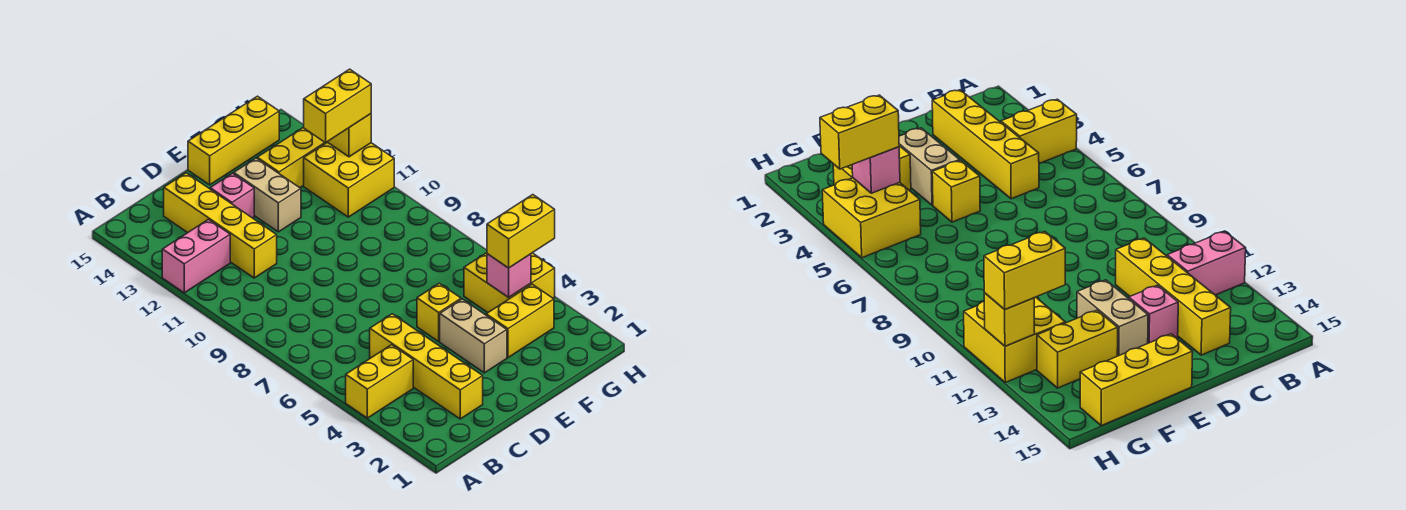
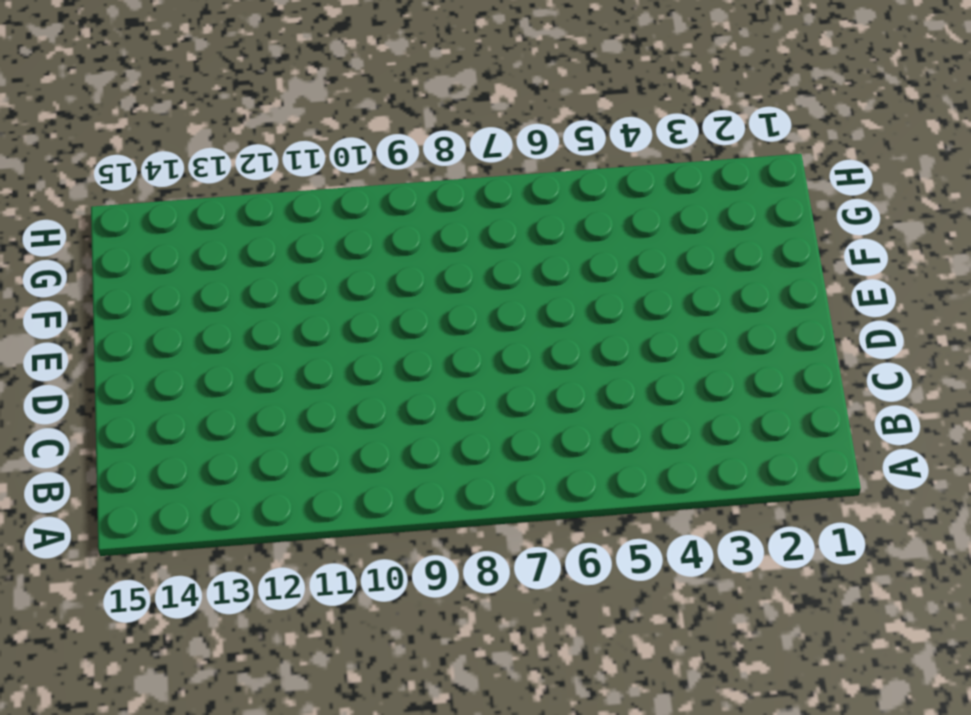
none -> yellow brick A4:B4 level 1
none -> pink brick A12:B12 level 1
none -> yellow brick C2:C5 level 1

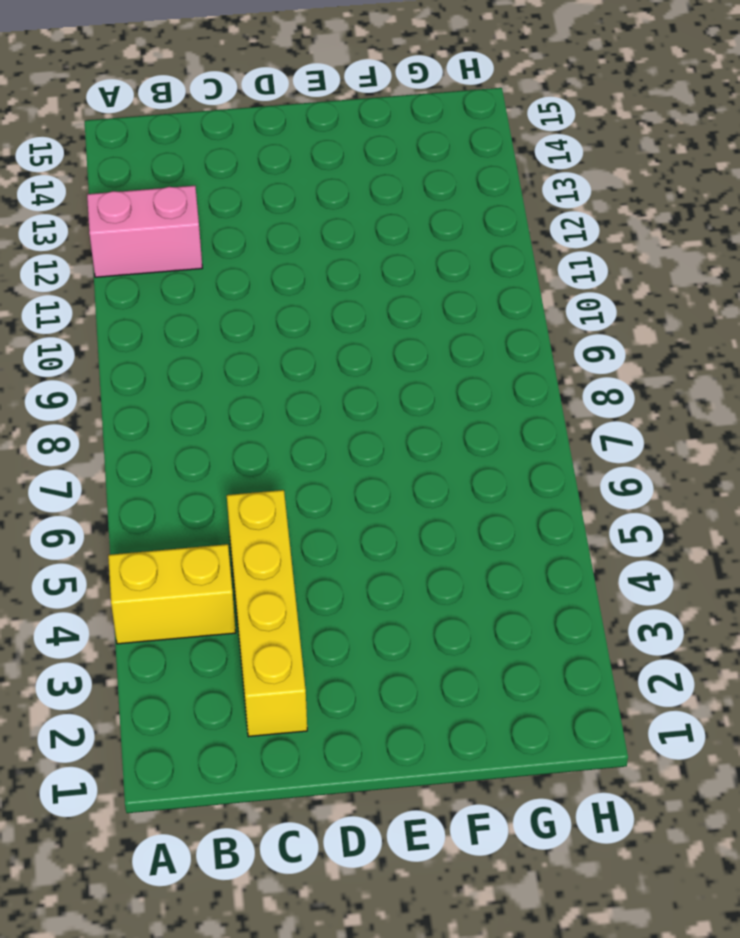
none -> yellow brick C11:C14 level 1
none -> pink brick D13 level 1
none -> tan brick E3:E4 level 1

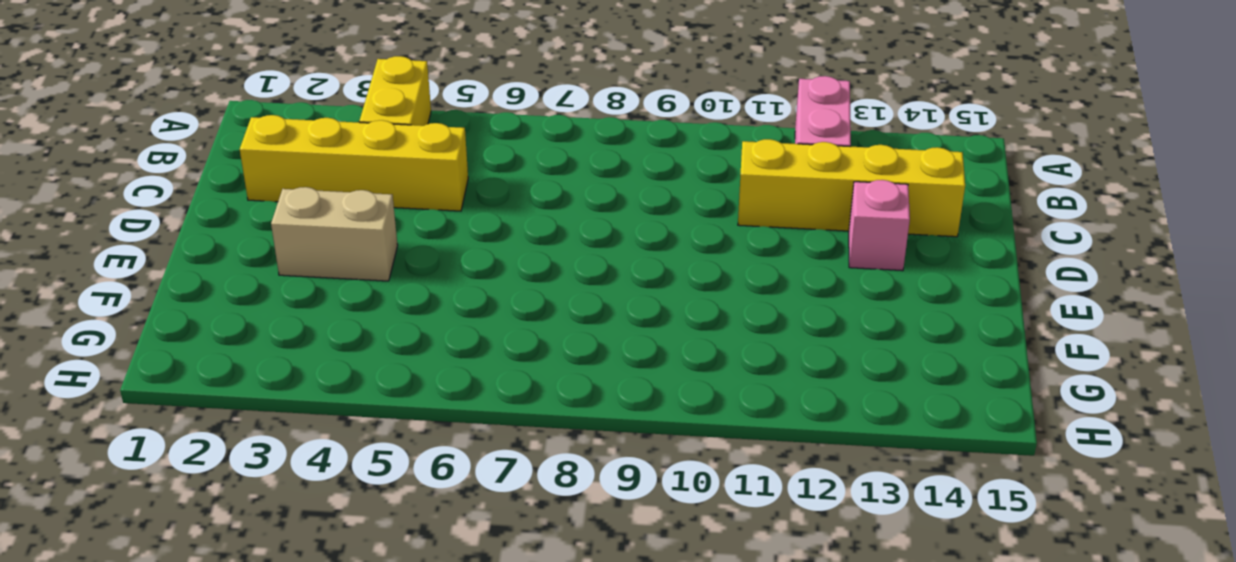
none -> yellow brick E5 level 1
none -> tan brick E12:E13 level 1
none -> yellow brick E15:G15 level 1

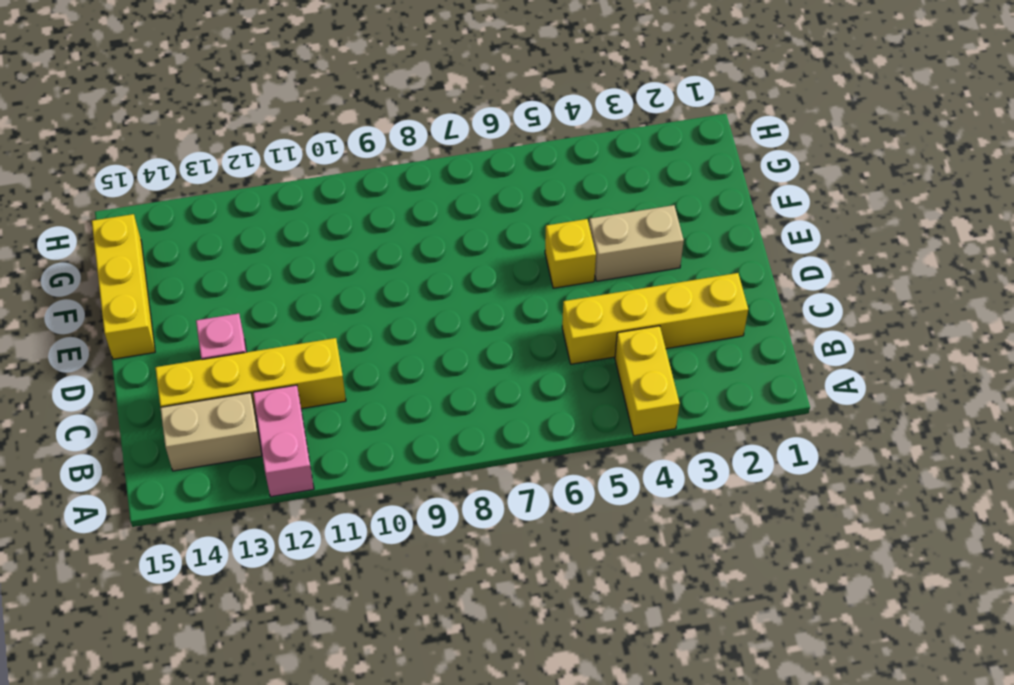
tan brick B13:B14 level 1 -> tan brick E12:E13 level 1
none -> yellow brick F3:G3 level 1
none -> yellow brick F13:G13 level 1
none -> yellow brick G4:H5 level 1

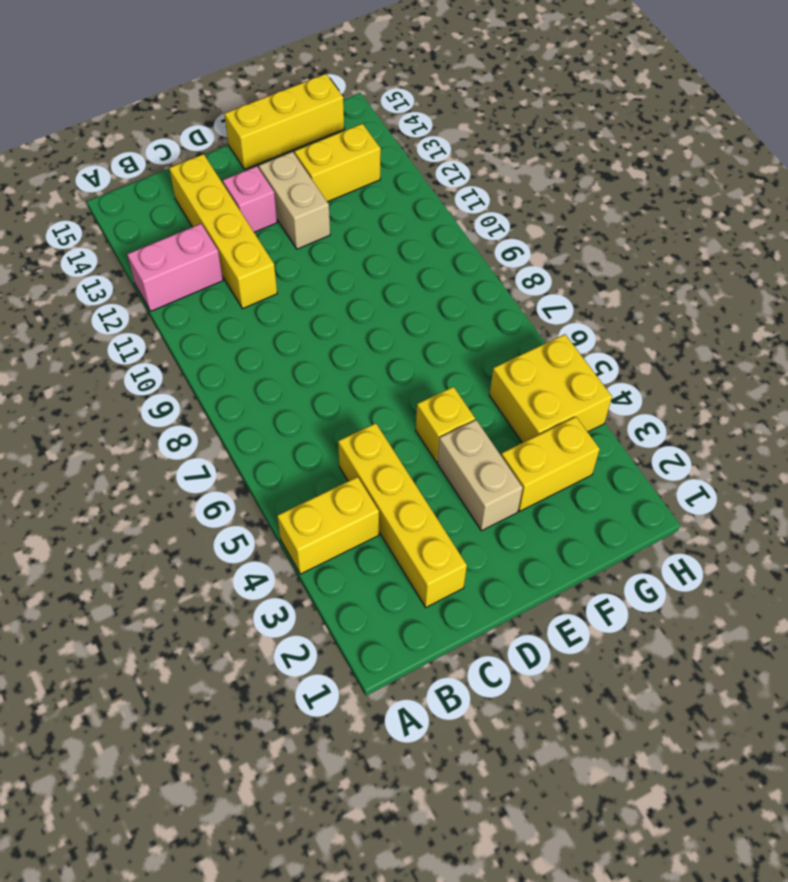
none -> yellow brick G11:H12 level 1
none -> pink brick G4 level 2
none -> yellow brick H12 level 2

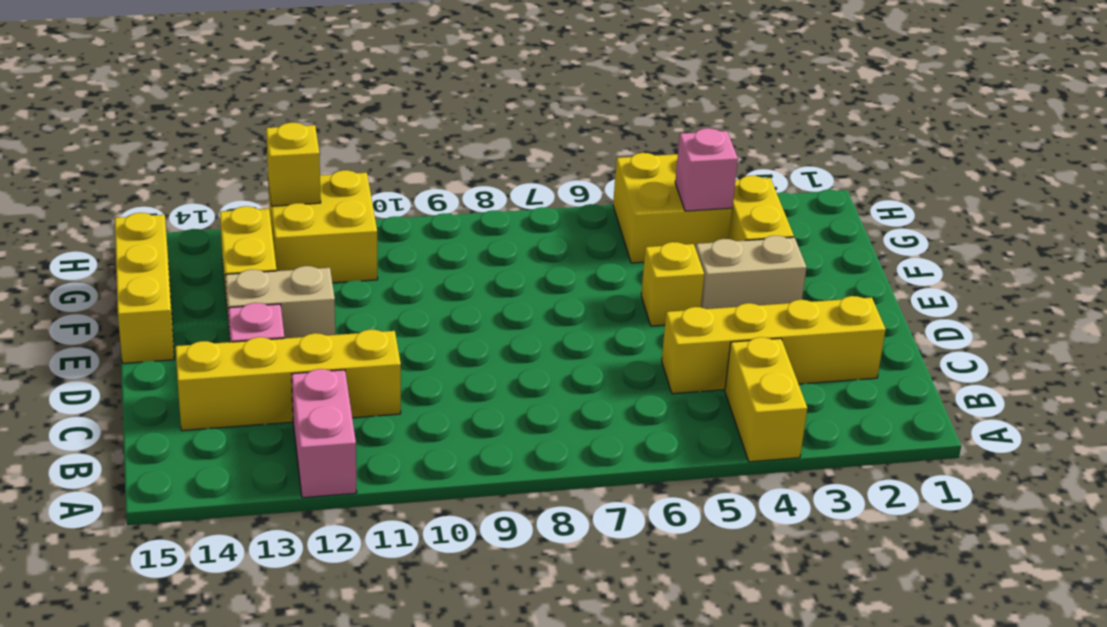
none -> yellow brick G4:H4 level 3
none -> yellow brick G12:H12 level 3

